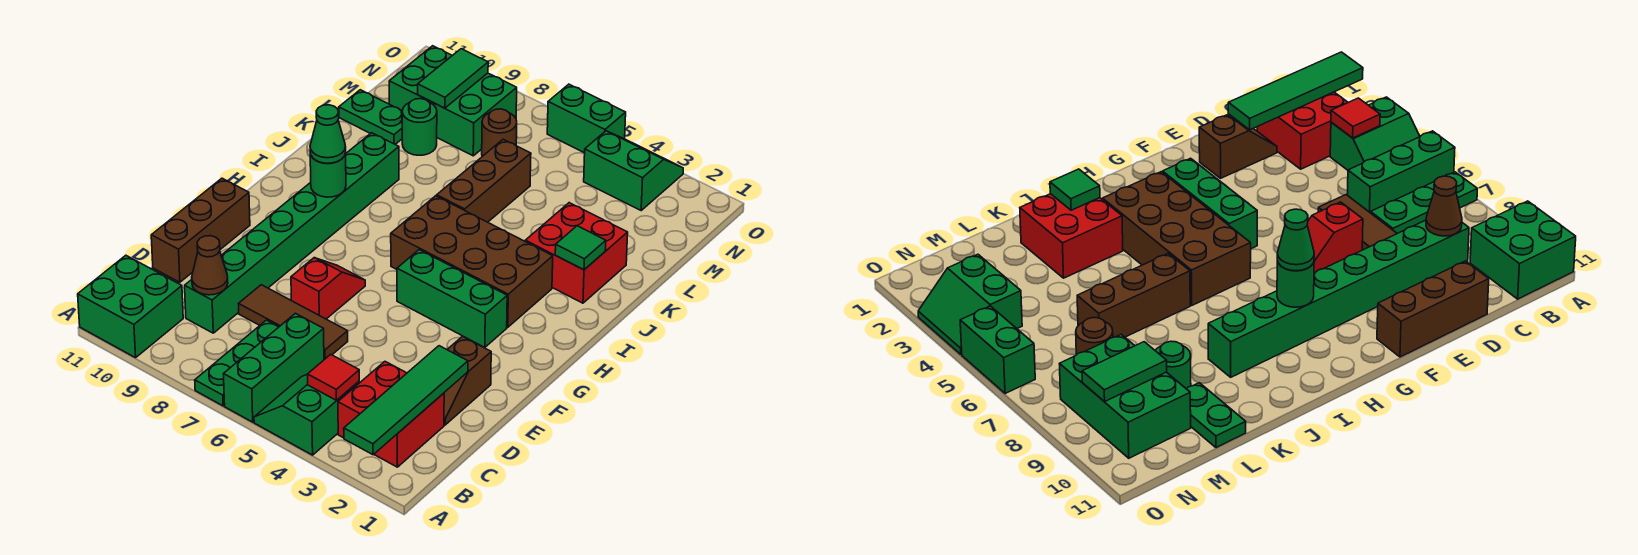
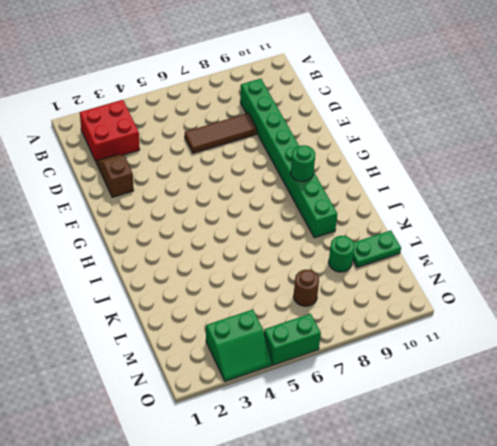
none -> green slope A4:B5 level 1 top 4
none -> green brick A6:C6 level 1
none -> green plate A7:C7 level 1

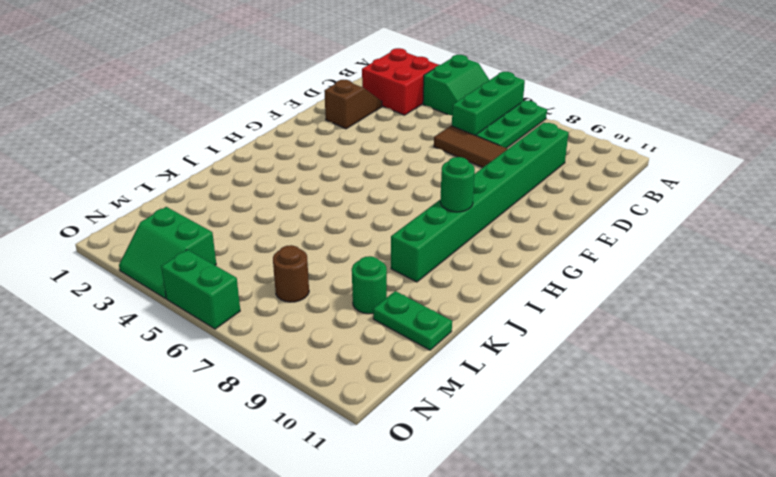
none -> green brick A10:B11 level 1
none -> brown brick D11:F11 level 1
none -> red slope E7:F7 level 1 top E

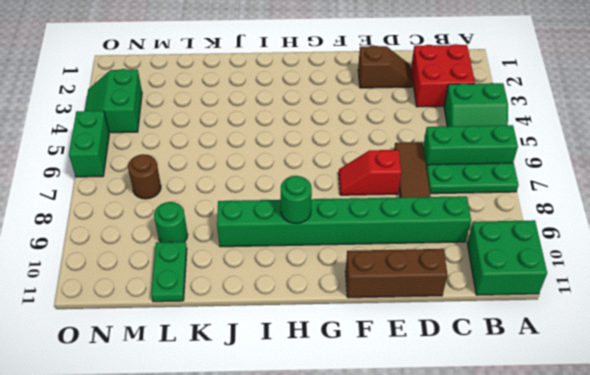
none -> green brick G3:G5 level 1
none -> brown brick H3:I6 level 1
none -> red brick J2:K3 level 1

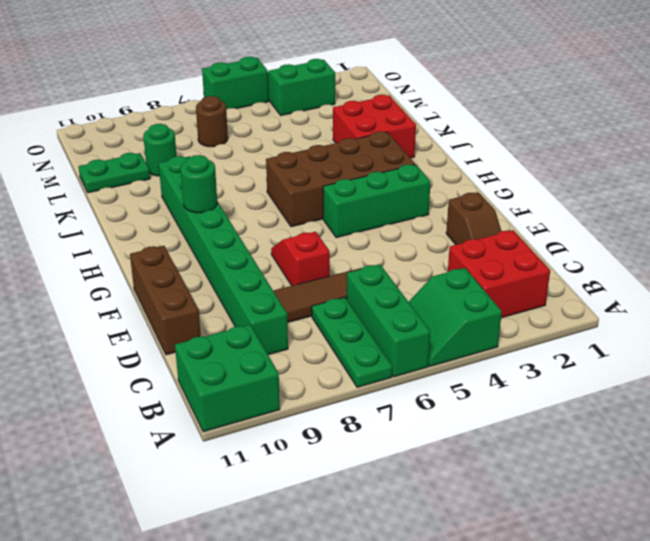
none -> brown brick J6:L6 level 1
none -> green brick M8:N10 level 1
none -> green tile A2:D2 level 2

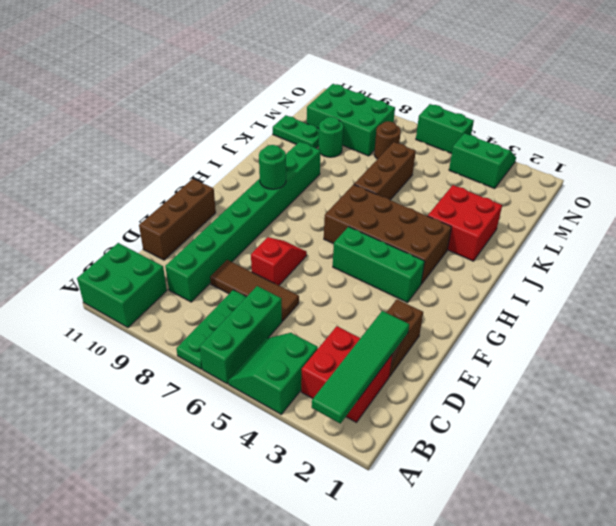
none -> red tile B4 level 2
none -> brown cone C9 level 2
none -> green tile J2 level 2

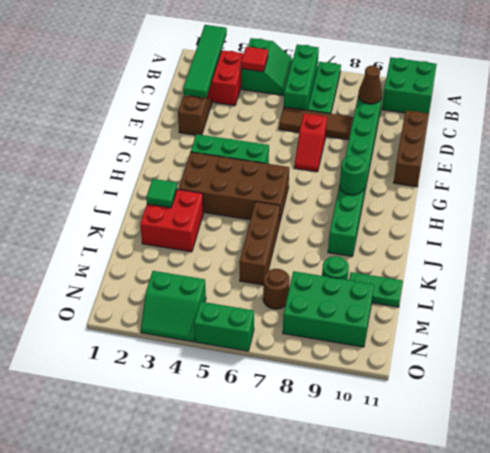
none -> green tile M9:N9 level 2
none -> green cone H9 level 3

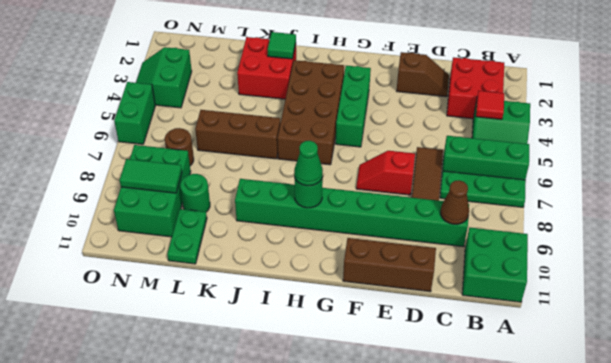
none -> green tile A2:D2 level 2

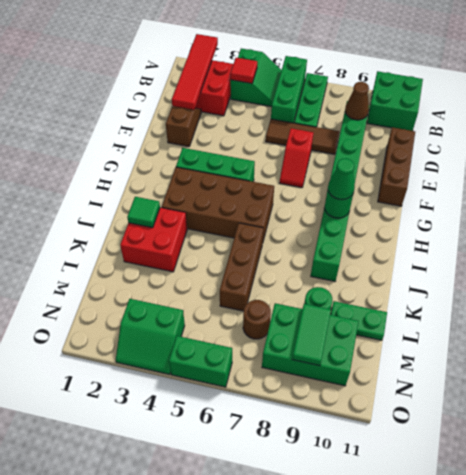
red tile A2:D2 level 2 -> green tile A2:D2 level 2

